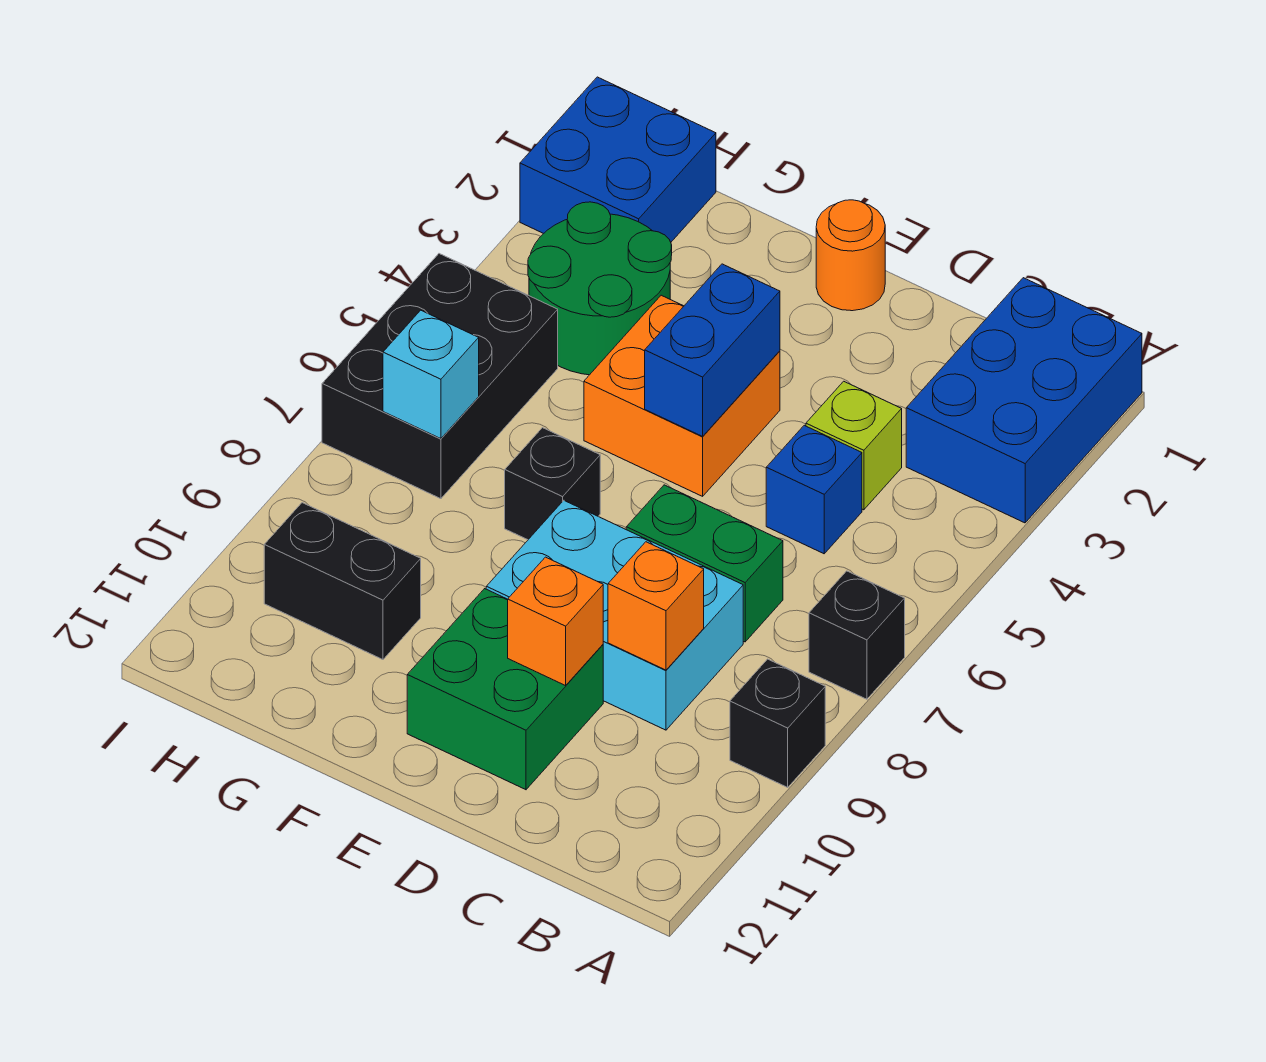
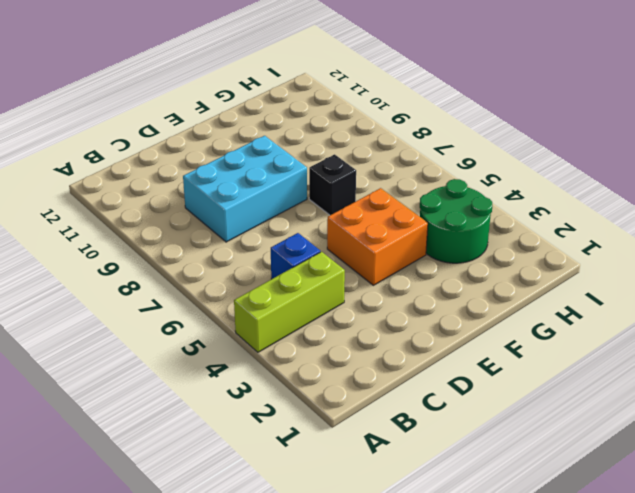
lime brick A4:C4 level 1 -> lime brick C4 level 1
none -> blue brick A1:B3 level 1
none -> black brick A7 level 1
none -> black brick A9 level 1

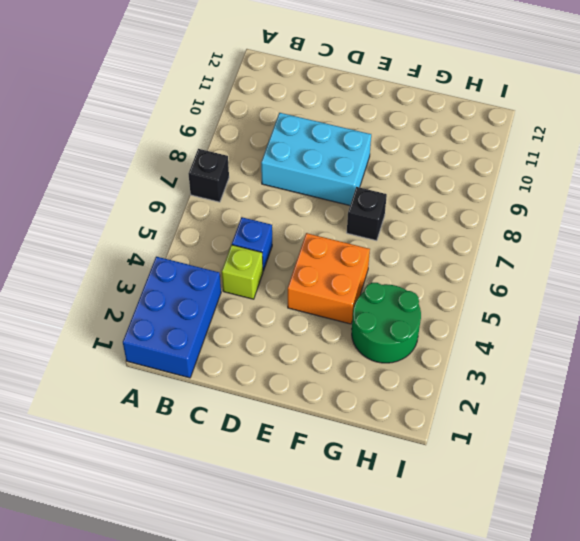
none -> black brick A9 level 1
none -> green brick C7:D7 level 1
none -> green brick D10:E11 level 1

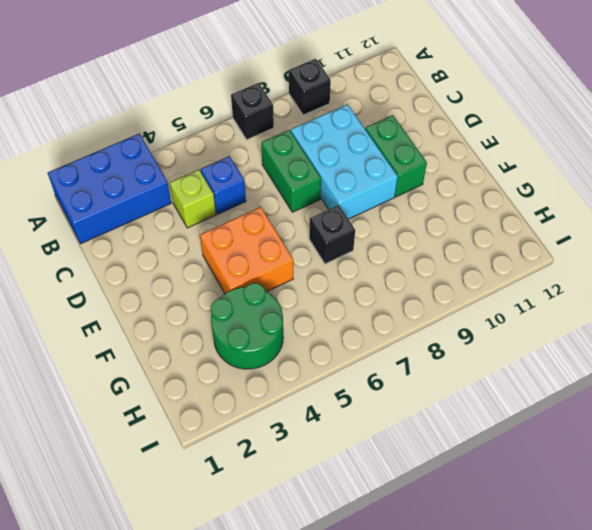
green brick D10:E10 level 1 -> green brick D10:E11 level 1
none -> orange round brick E1 level 1
none -> black brick G10:H10 level 1
none -> blue brick H1:I2 level 1

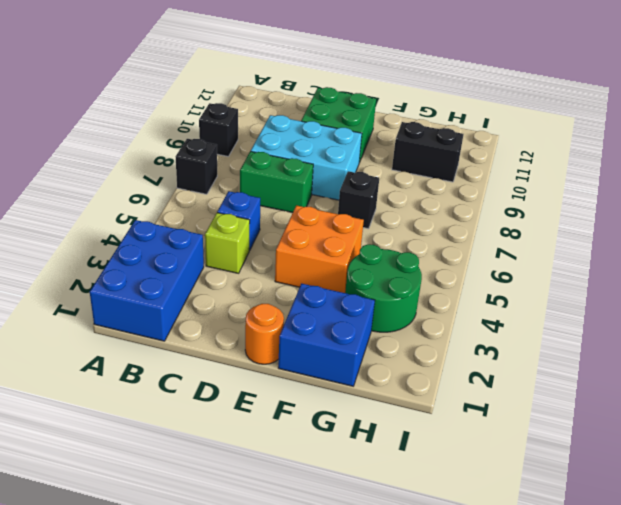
blue brick F1:G2 level 1 -> blue brick H1:I2 level 1
none -> black brick H5:I7 level 1
none -> orange brick C9 level 2
none -> orange brick D10 level 2

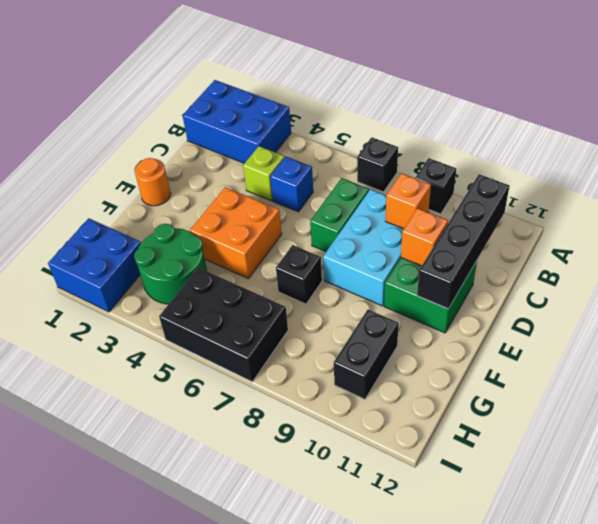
black brick B11:E11 level 2 -> none
none -> blue brick E4:E5 level 2
none -> cyan brick H7 level 2

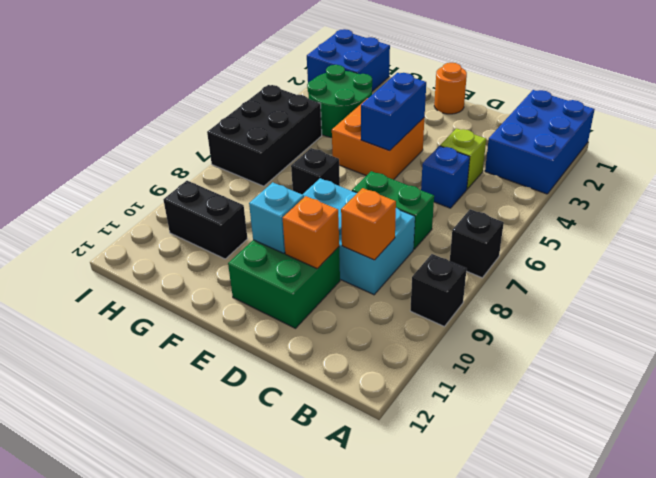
cyan brick E10 level 2 -> cyan brick H7 level 2

